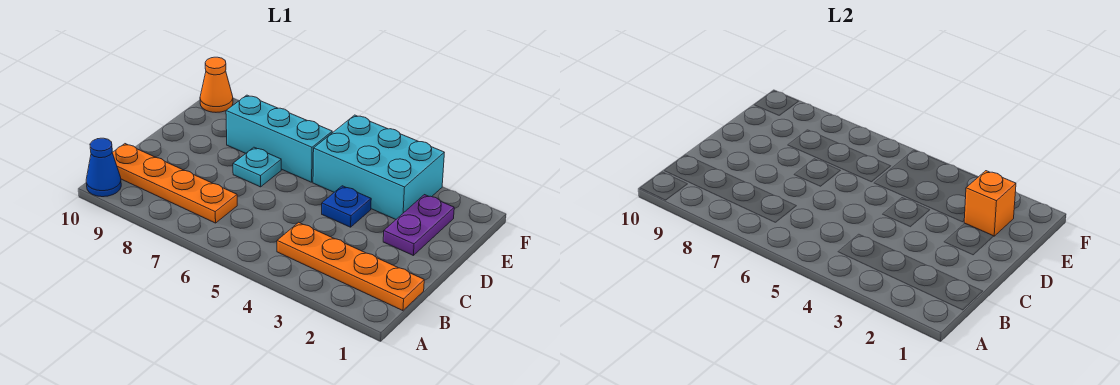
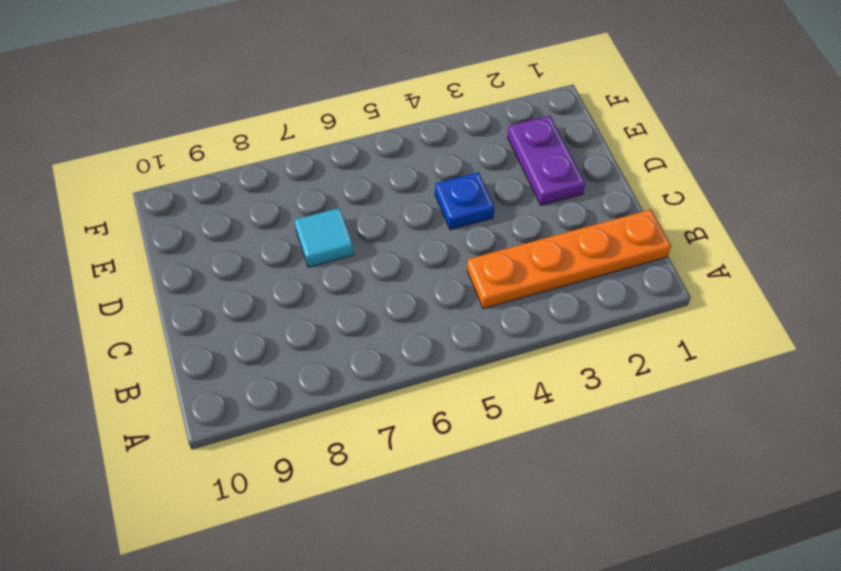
cyan tile D7 level 1 -> cyan plate D7 level 1
none -> blue cone A10 level 1
none -> orange plate B7:B10 level 1

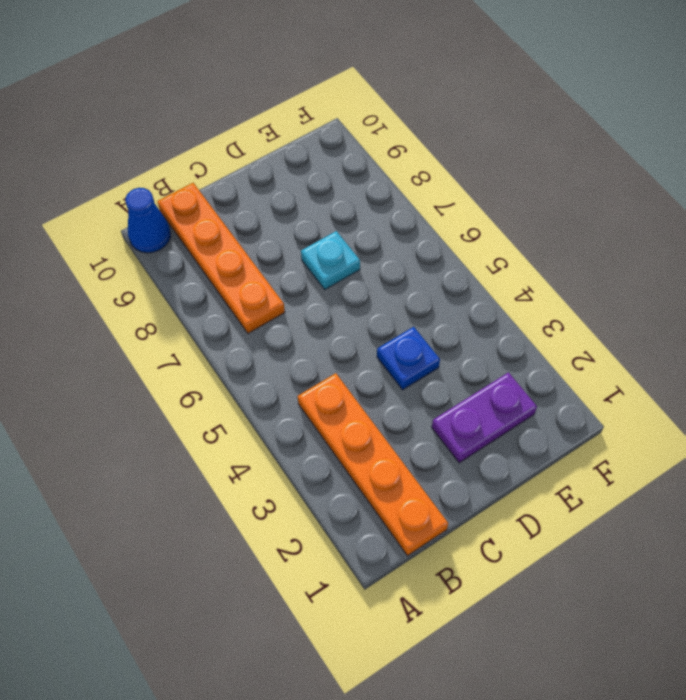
none -> cyan brick E3:F5 level 1
none -> cyan brick E6:E8 level 1

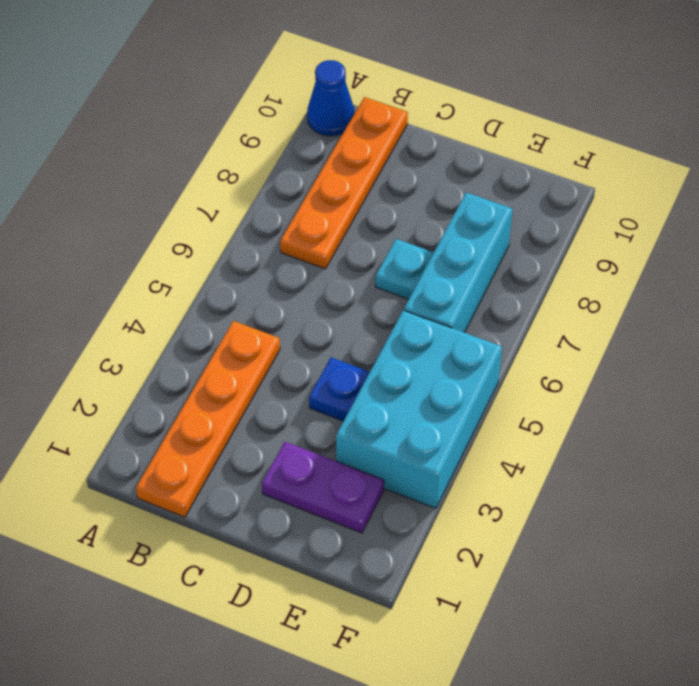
none -> orange cone F10 level 1
none -> orange brick E2 level 2

